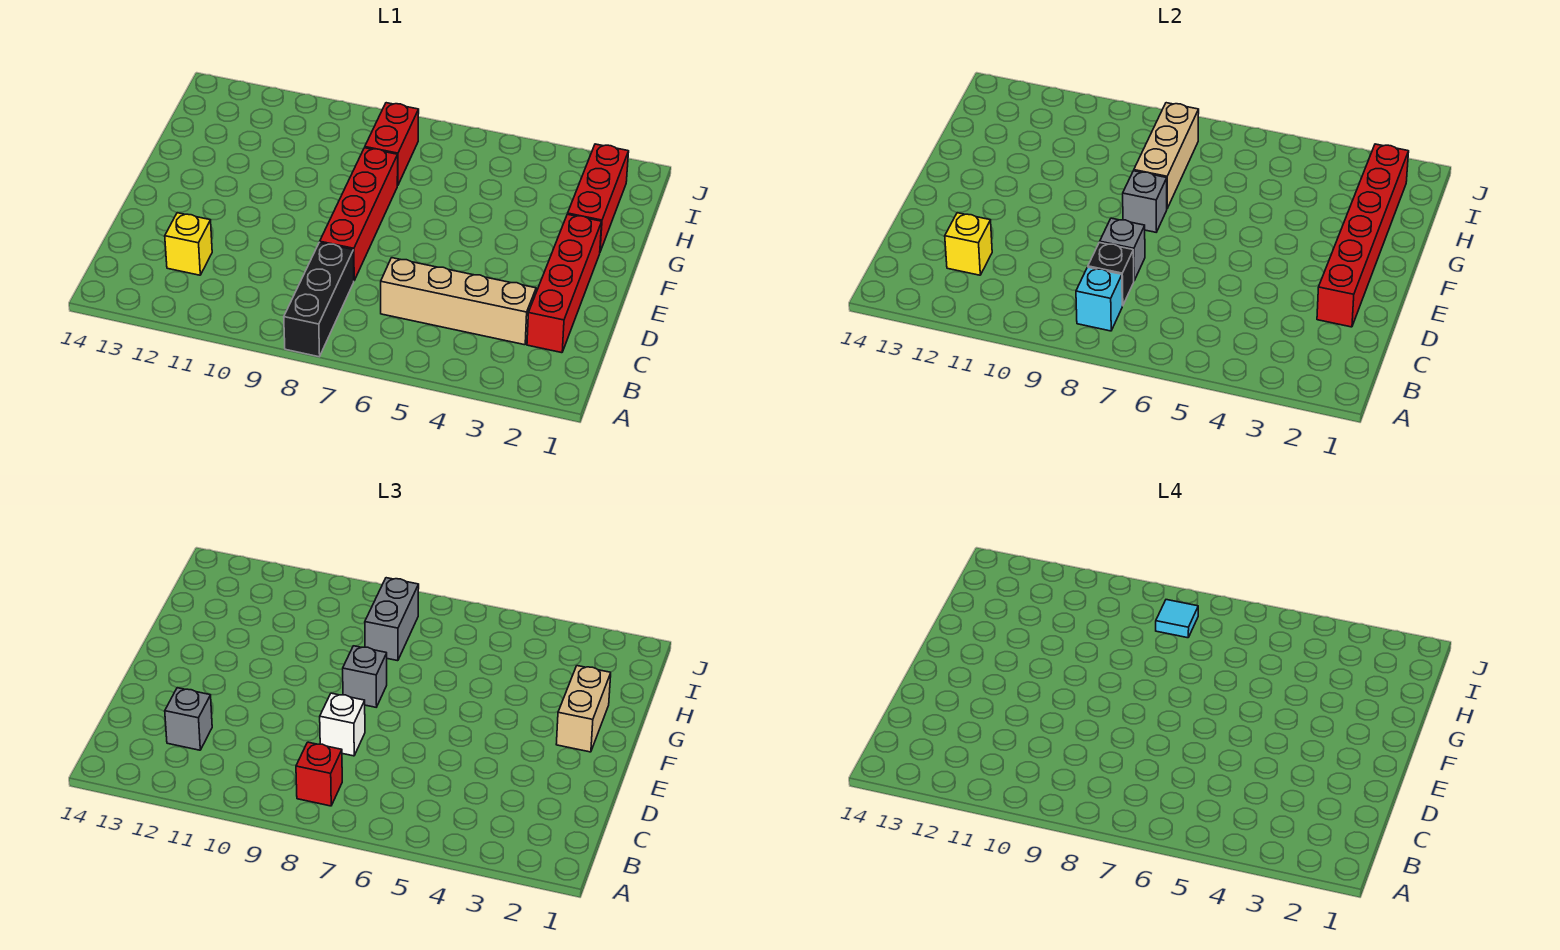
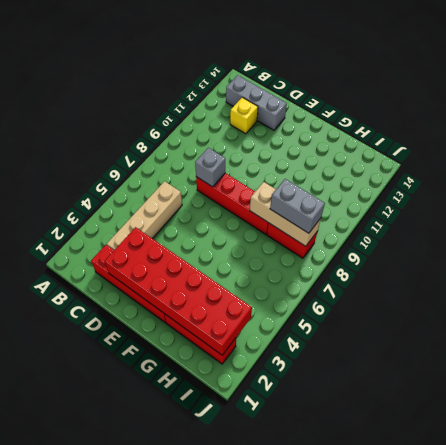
grey brick B13:D13 level 1 -> none
red brick D2:I3 level 2 -> red brick D2:I2 level 2
none -> black brick A8:C8 level 1
none -> cyan brick B8 level 2
none -> black brick C8 level 2

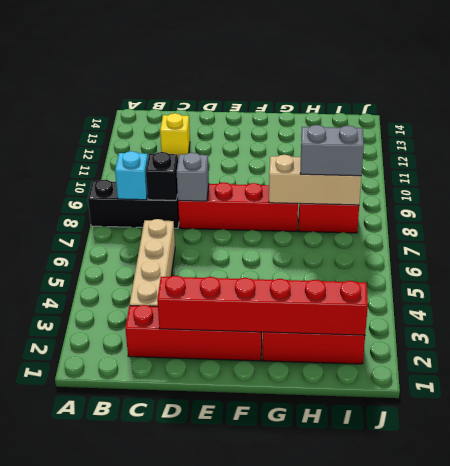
none -> yellow brick C12 level 2
none -> grey brick F8 level 2
none -> red brick B8 level 3

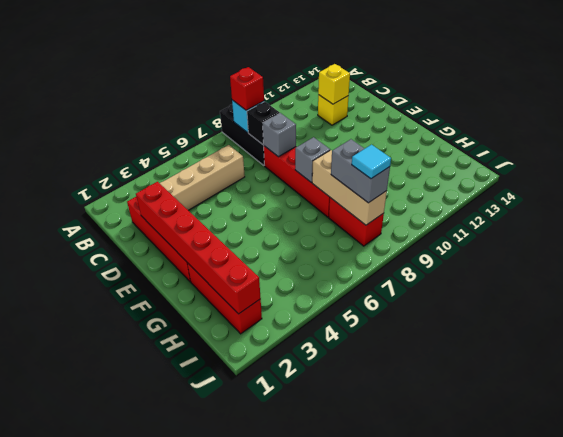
none -> grey brick C12 level 3
none -> white brick D8 level 3
none -> tan brick F2:G2 level 3

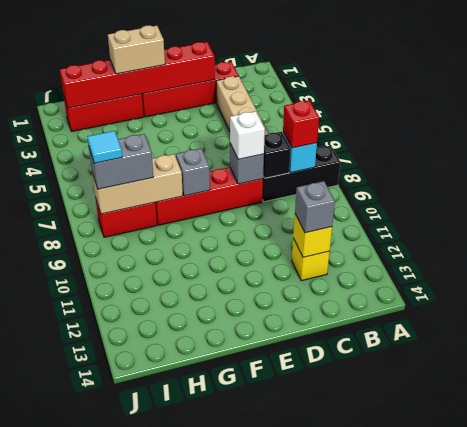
none -> grey brick F8 level 3

